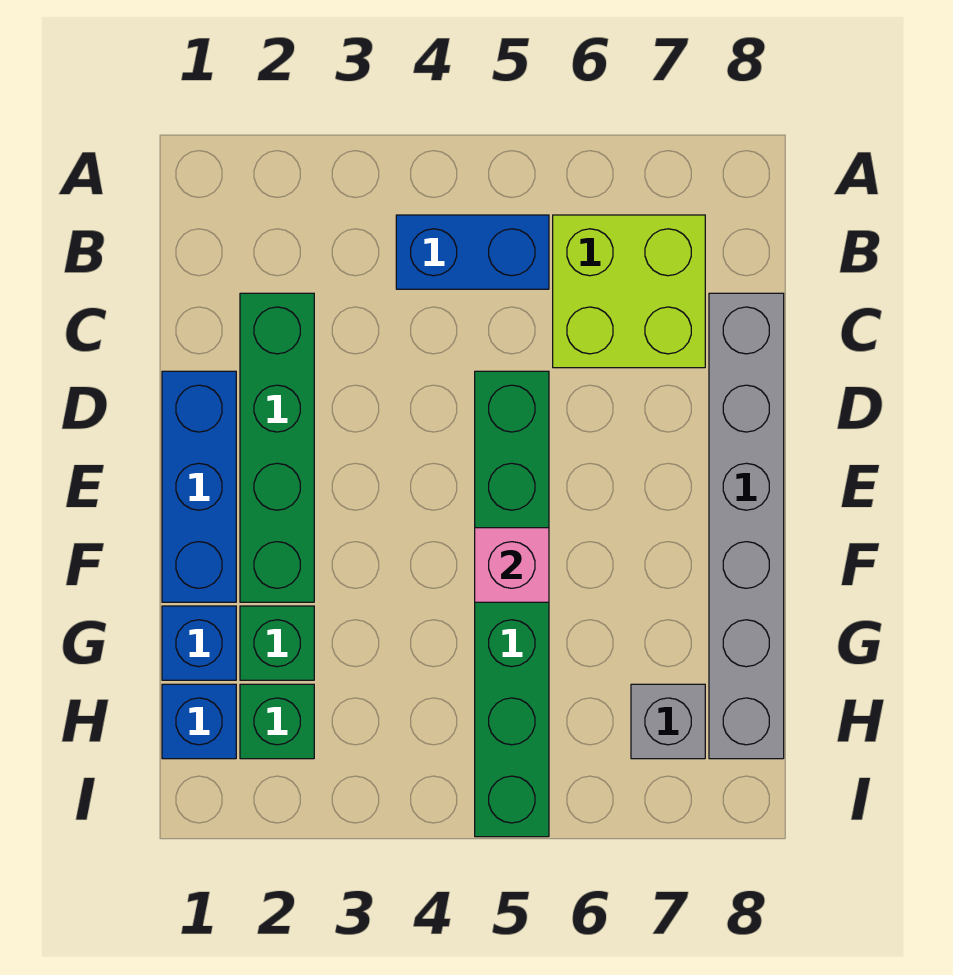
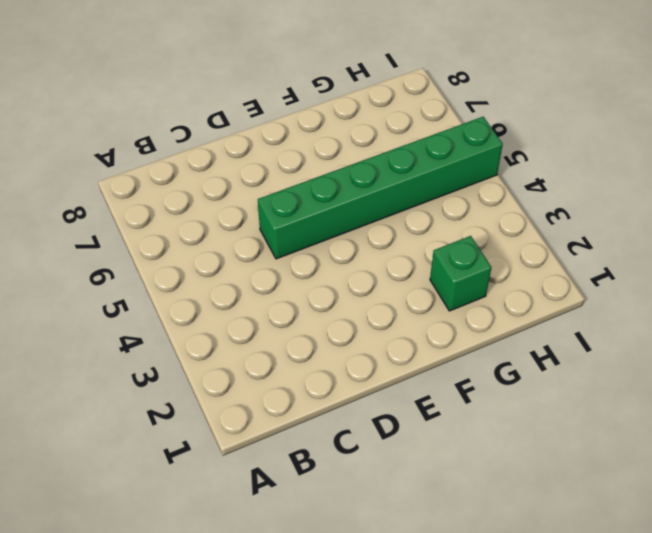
none -> blue brick B4:B5 level 1
none -> lime brick B6:C7 level 1
none -> green brick C2:F2 level 1

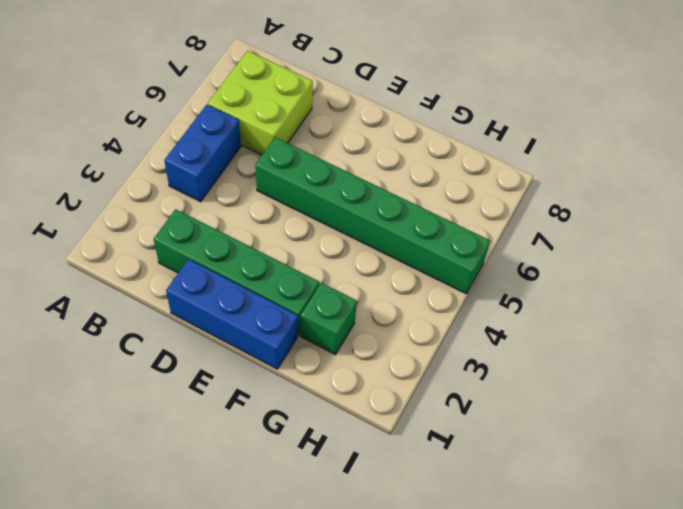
none -> grey brick C8:H8 level 1
none -> blue brick G1 level 1
none -> blue brick H1 level 1

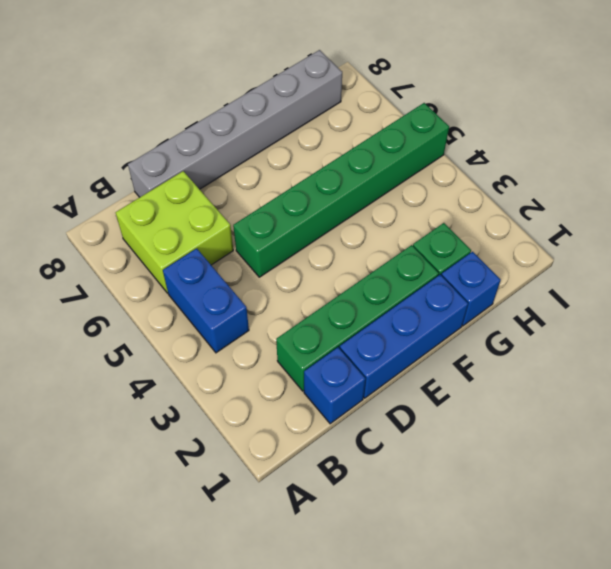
blue brick C1 level 1 -> blue brick H1 level 1
none -> green brick H2 level 1
none -> grey brick H7 level 1
none -> pink brick F5 level 2

